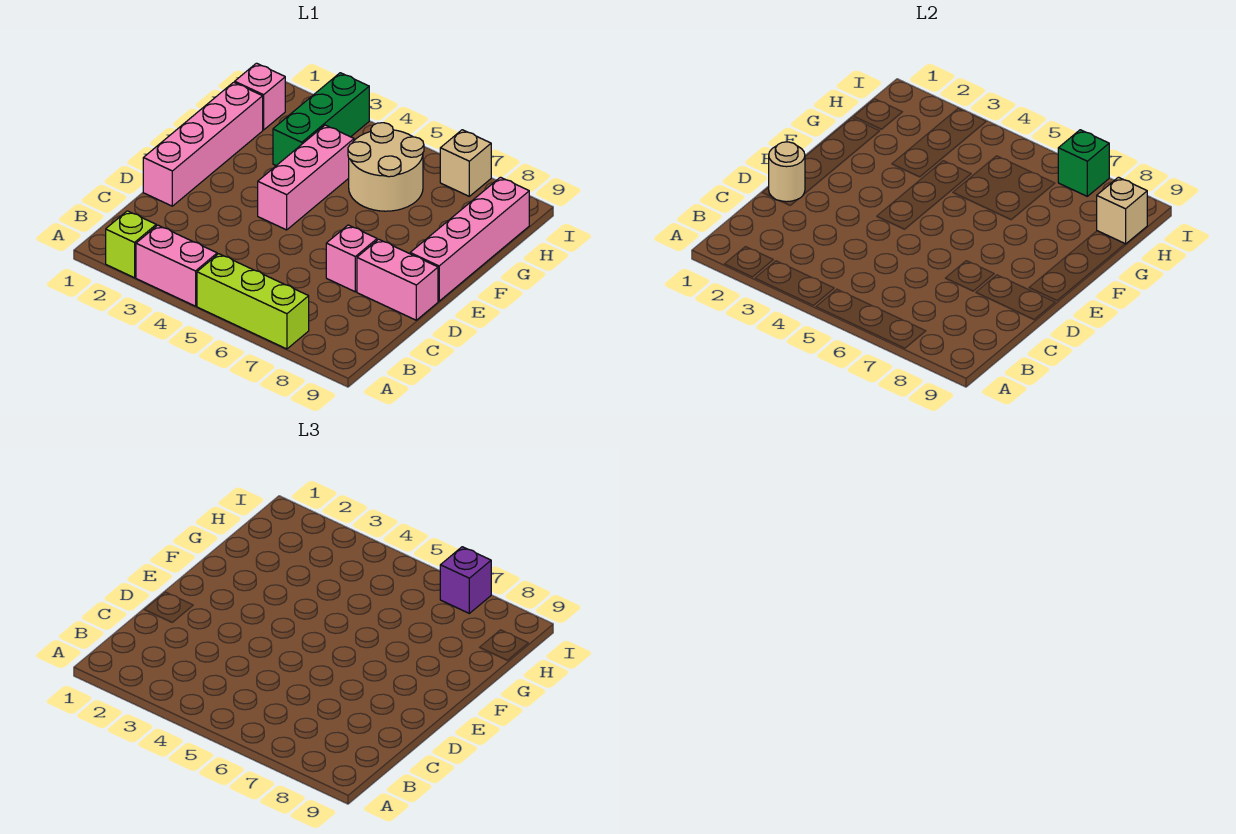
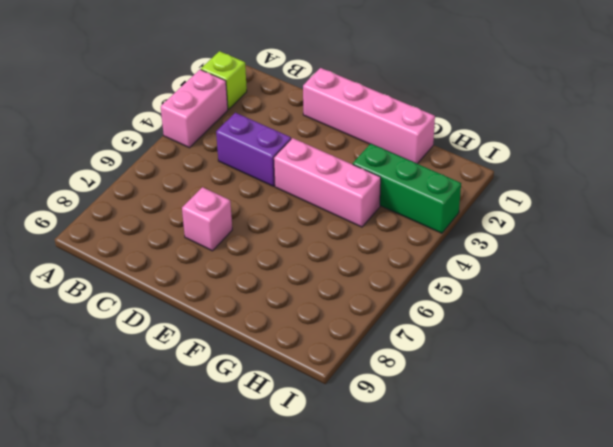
purple brick C4:D4 level 1 -> none
none -> lime brick A5:A7 level 1
none -> pink brick D8:D9 level 1
none -> pink brick E9:H9 level 1

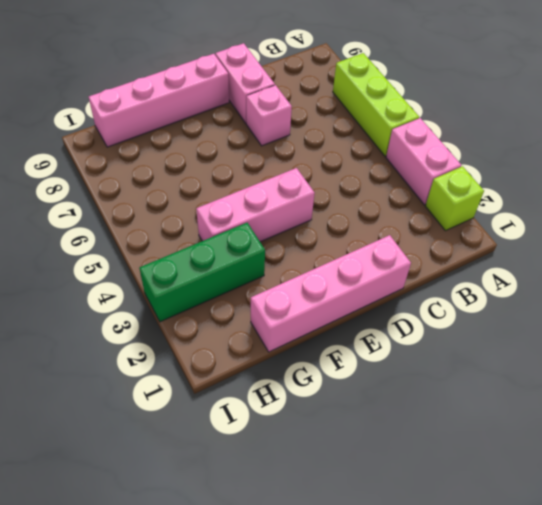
none -> tan round brick G5:H6 level 1
none -> pink brick H1 level 1
none -> tan brick I7 level 1

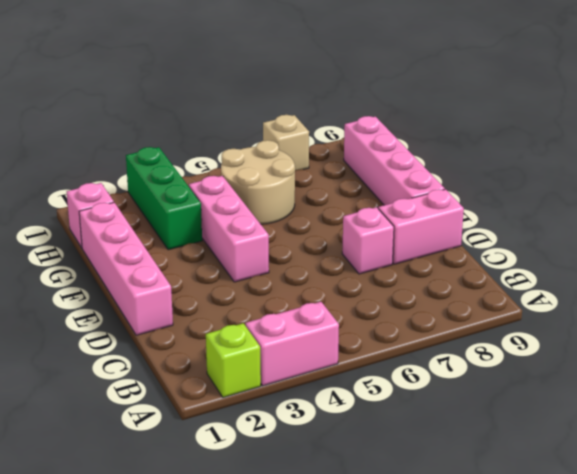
none -> lime brick A5:A7 level 1
none -> tan round brick D1 level 2
none -> tan brick H9 level 2

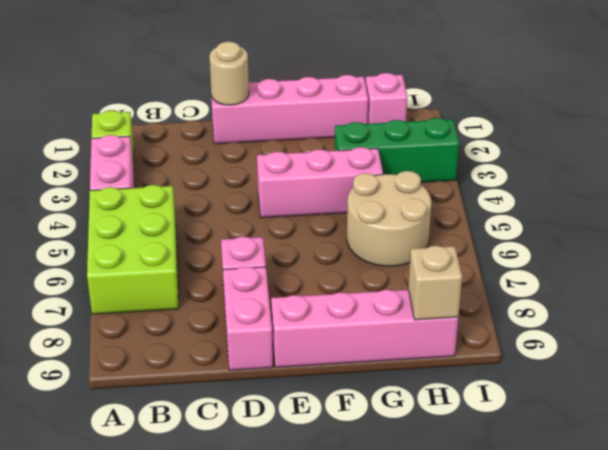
lime brick A5:B7 level 1 -> lime brick A5:A7 level 1
none -> tan brick I7 level 1
none -> green brick I7 level 2
none -> purple brick I7 level 3

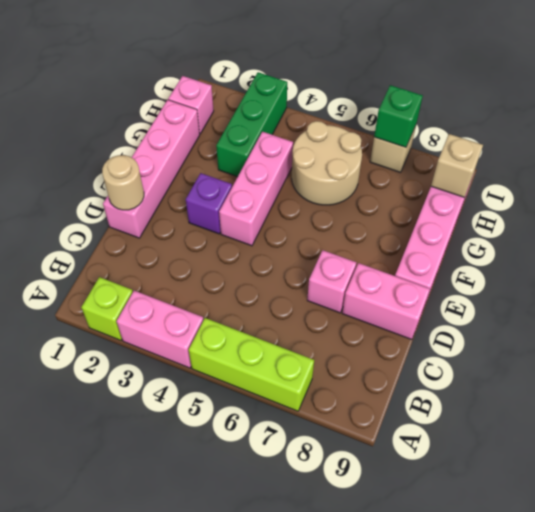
purple brick E3 level 1 -> purple brick I7 level 3

